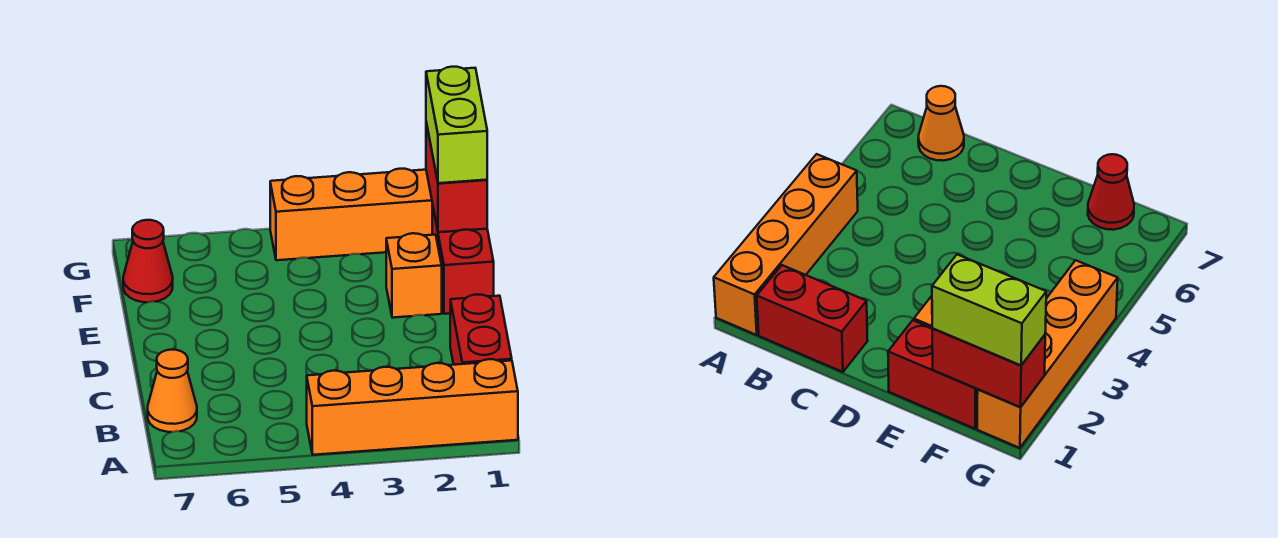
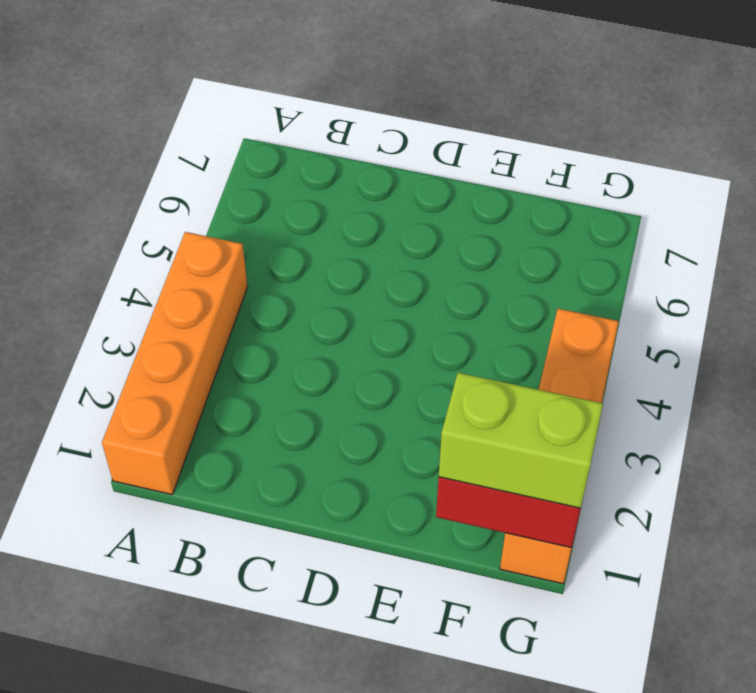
none -> red brick B1:C1 level 1
none -> orange cone B7 level 1

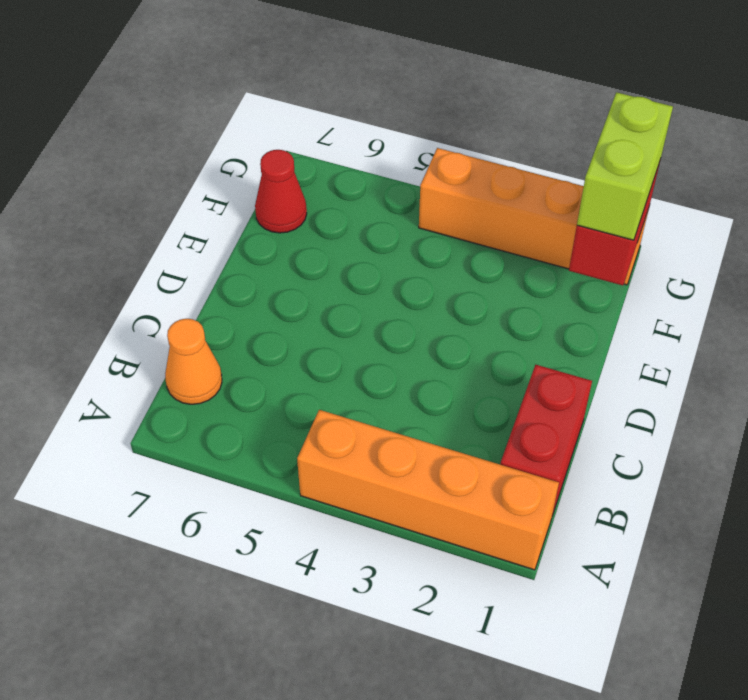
none -> red brick E1:F1 level 1
none -> orange brick E2 level 1

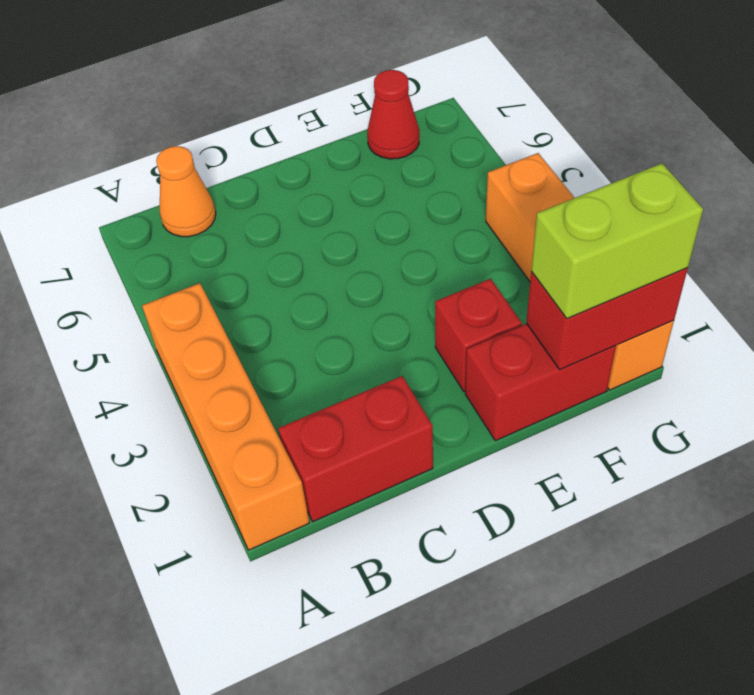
red brick E2 level 1 -> orange brick E2 level 1

